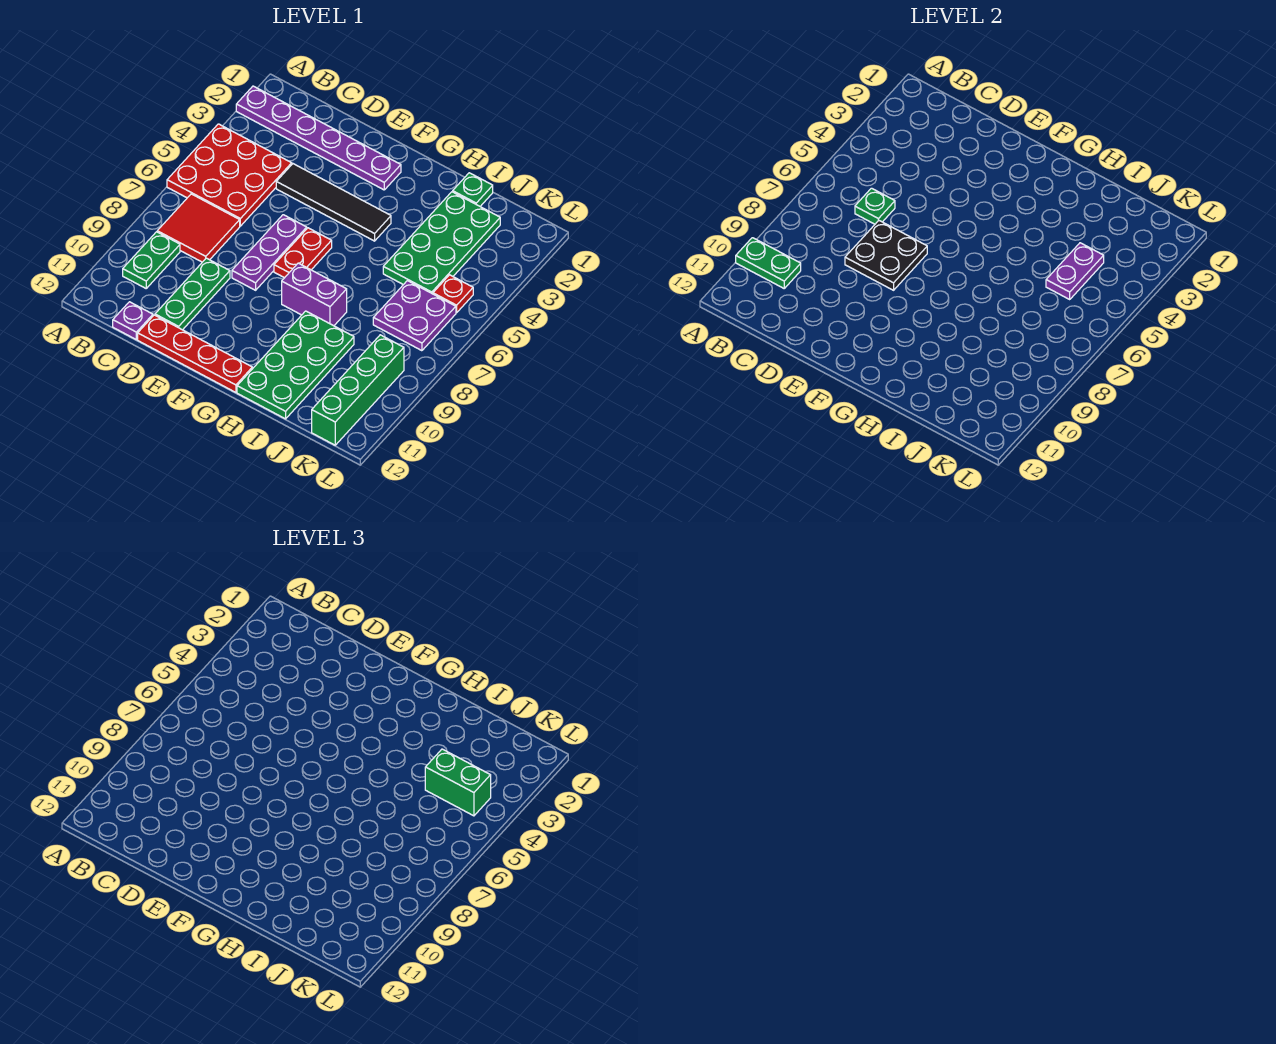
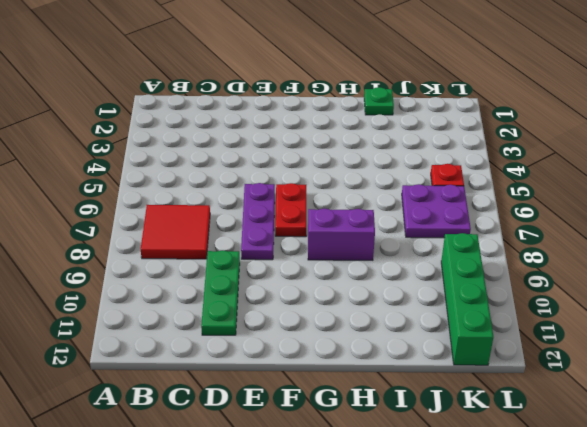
none -> purple plate A2:F2 level 1
none -> red plate A4:C6 level 1
none -> green plate B9:B10 level 1

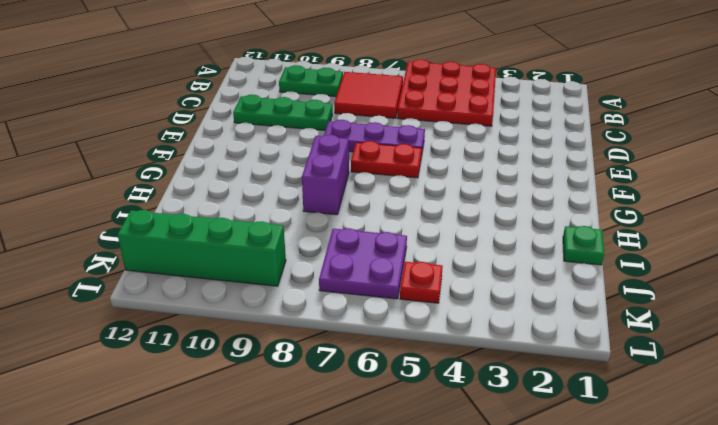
none -> purple plate A2:F2 level 1
none -> purple plate C12 level 1
none -> black tile D4:G4 level 1

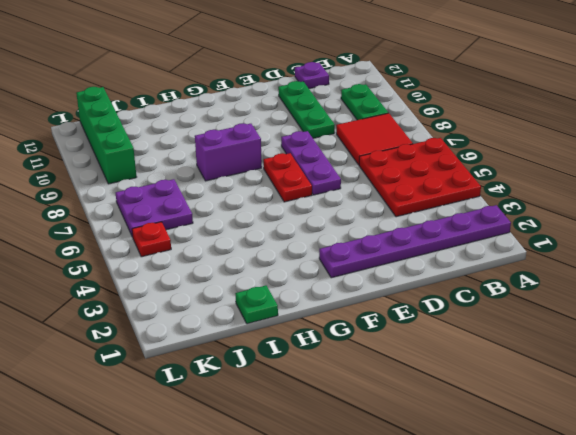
none -> black tile D4:G4 level 1
none -> red plate D12:G12 level 1
none -> green plate H9:I12 level 1

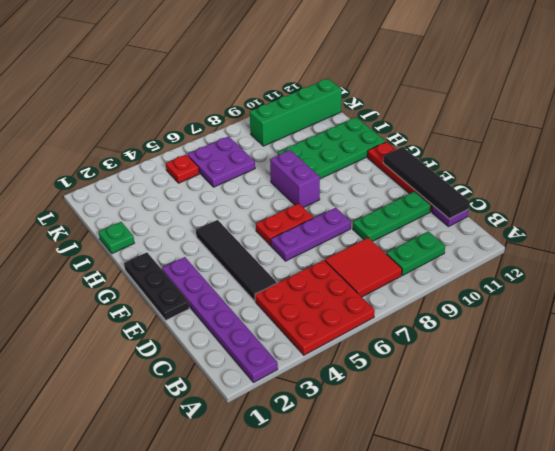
black tile C12:F12 level 2 -> none
black plate E1:G1 level 1 -> none
none -> green plate I2:J5 level 1
none -> green plate A10:B10 level 2
none -> green plate C6 level 2

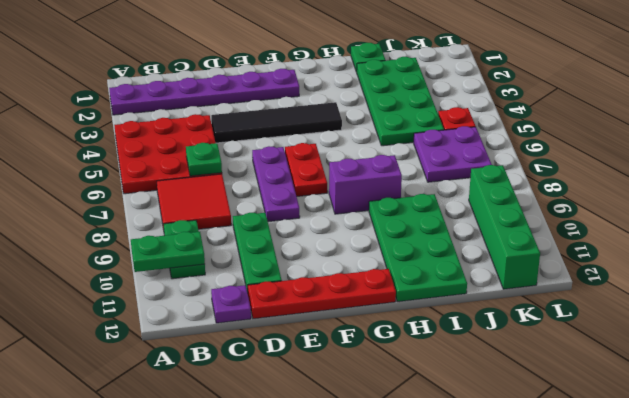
none -> black plate D7:E8 level 2
none -> purple plate J4:J5 level 2
none -> green brick J4:K4 level 3

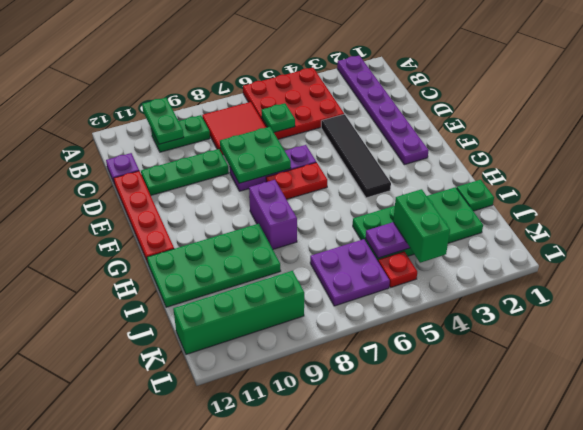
green plate D7:E8 level 2 -> black plate D7:E8 level 2

